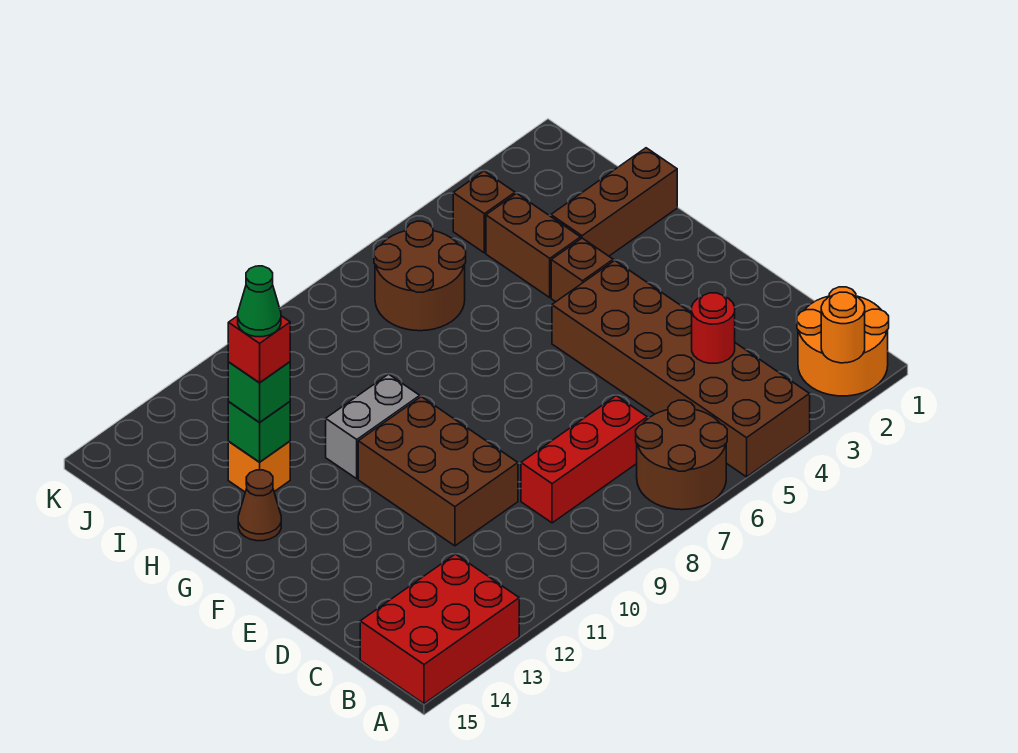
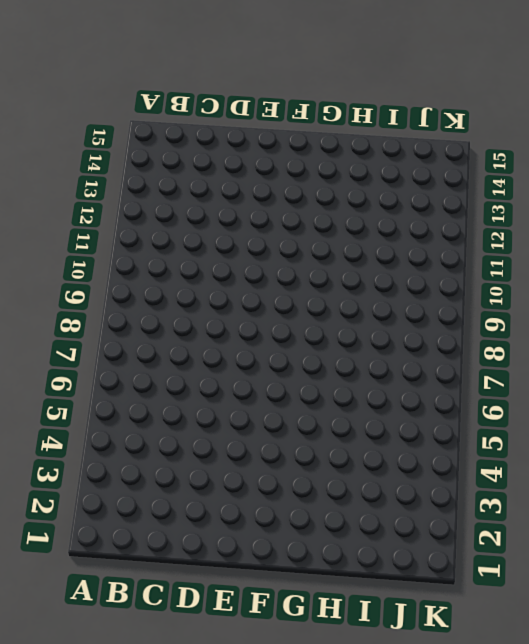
none -> orange round brick A1:B2 level 1
none -> brown brick A4:F5 level 1
none -> brown round brick A6:B7 level 1

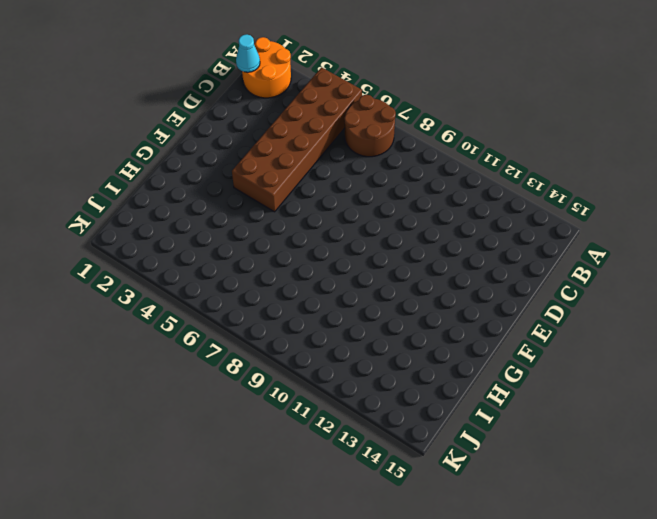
cyan cone B1 level 2 -> none
none -> red brick A13:B15 level 1
none -> red brick C7:C9 level 1
none -> brown brick D10:F11 level 1

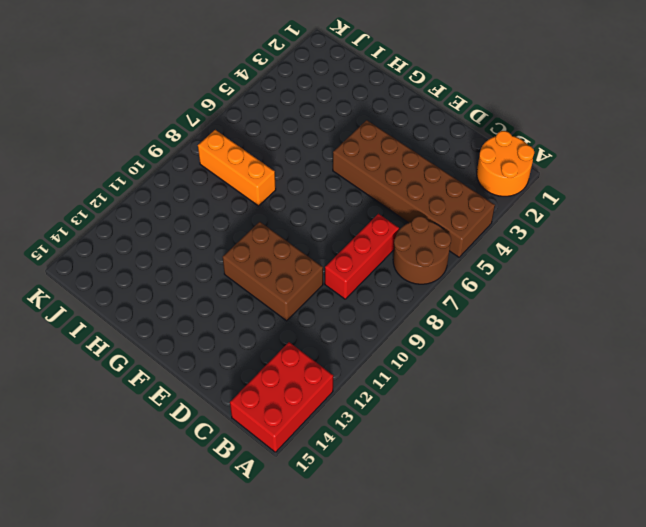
orange brick H8:J8 level 1 -> none
none -> brown brick G4 level 1
none -> grey brick G10:G11 level 1
none -> brown cone G14 level 1

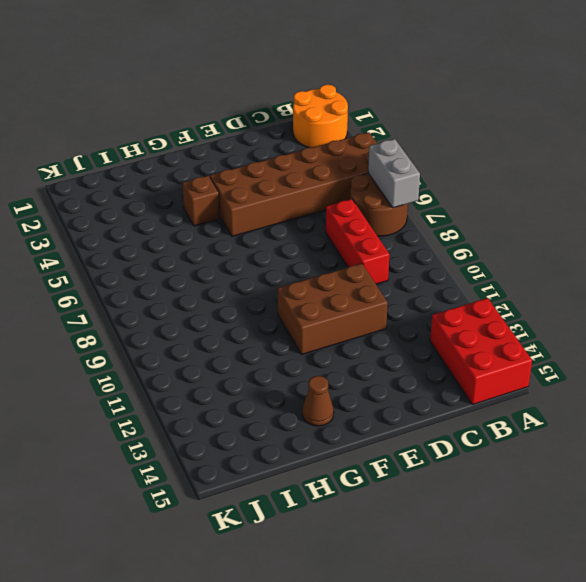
grey brick A6:A7 level 2 -> grey brick G10:G11 level 1
none -> brown brick H1:H3 level 1
none -> brown brick H4:I4 level 1
none -> orange brick H13 level 1

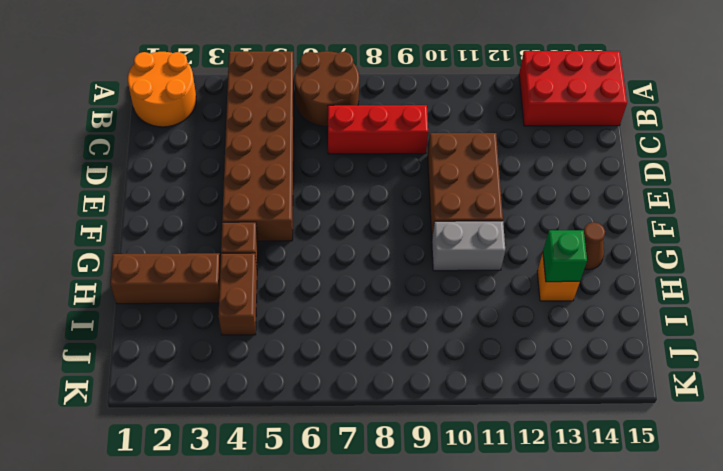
none -> brown round brick I6:J7 level 1
none -> brown brick J4 level 1
none -> orange round brick A2 level 2

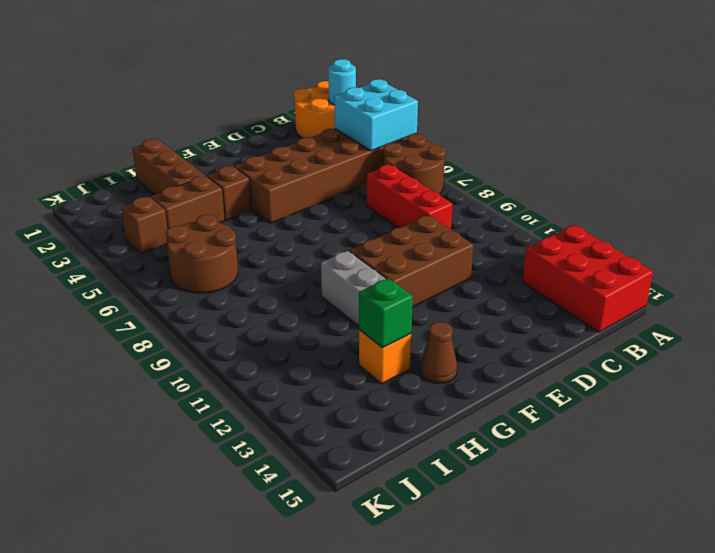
cyan round brick A2 level 2 -> orange round brick A2 level 2
cyan brick A4:B5 level 2 -> none
none -> red round brick C4 level 2
none -> green brick H13 level 3
none -> red brick H13 level 4

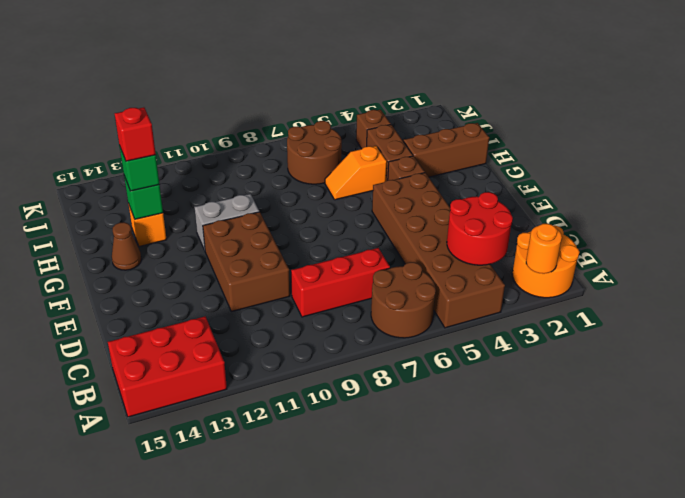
red round brick B3:C4 level 2 -> red round brick C4 level 2
orange slope H5:H6 level 1 top 5 -> none
none -> green cone H13 level 5

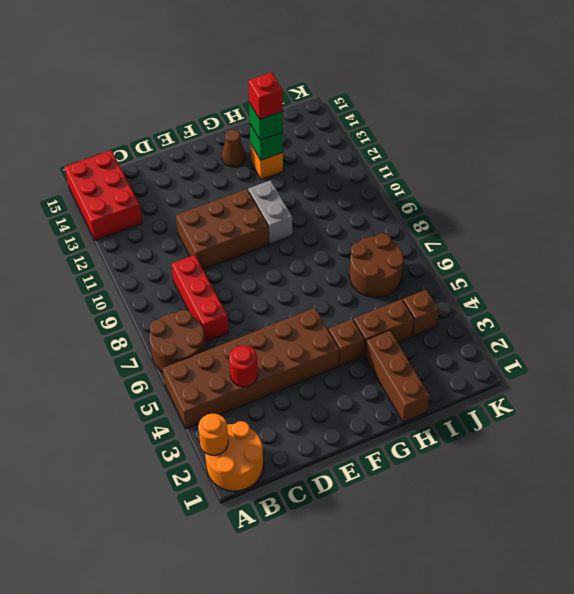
none -> green cone H13 level 5

